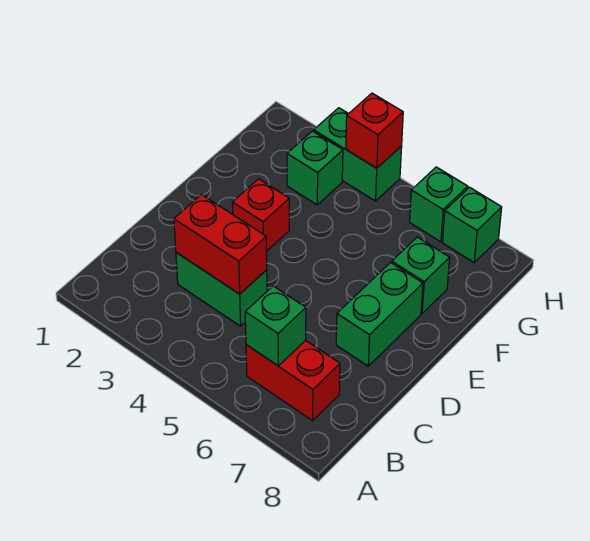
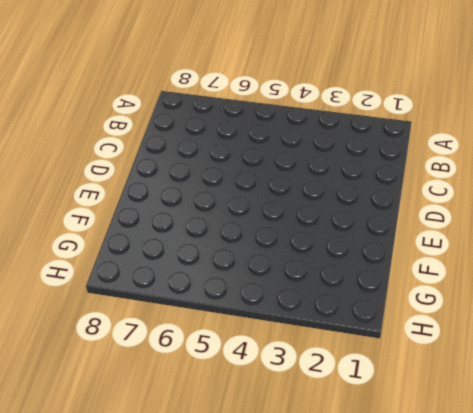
none -> red brick B6:B7 level 1
none -> green brick C3:C4 level 1
none -> green brick D7:E7 level 1

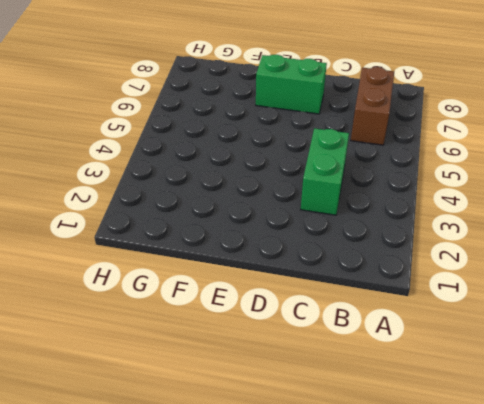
brown brick B6:B7 level 1 -> red brick B6:B7 level 1
none -> red brick E3 level 1
none -> green brick F7 level 1
none -> green brick G3 level 1

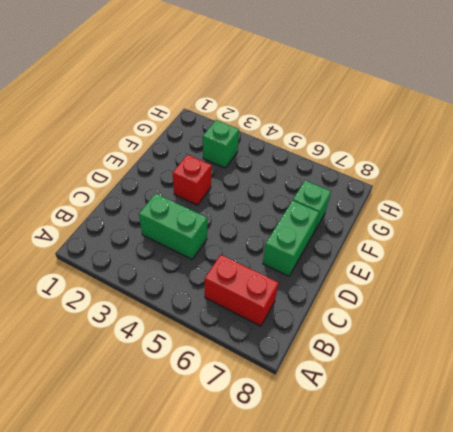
none -> green brick H3:H4 level 1
none -> green brick H6 level 1
none -> green brick H7 level 1

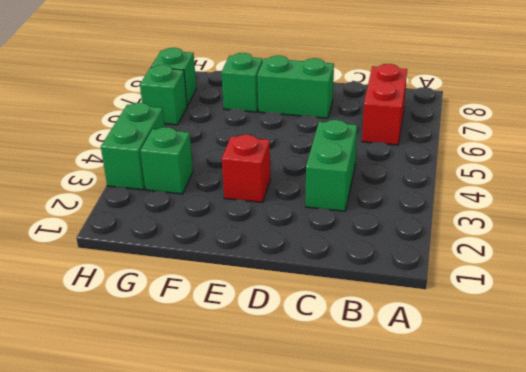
none -> green brick B6 level 2
none -> red brick C3:C4 level 2
none -> red brick H4 level 2

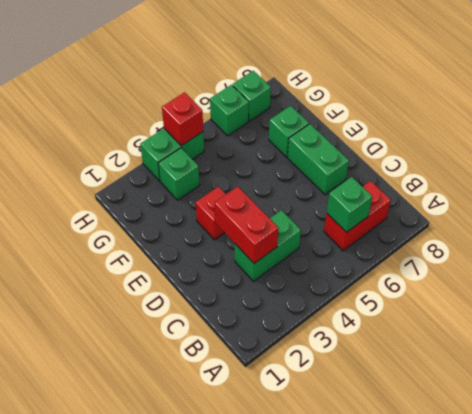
red brick C3:D3 level 2 -> red brick C3:C4 level 2

